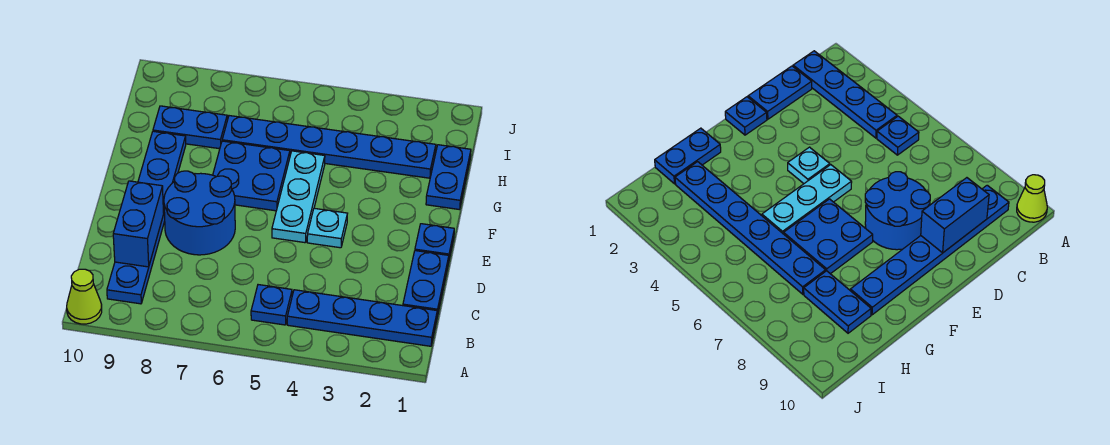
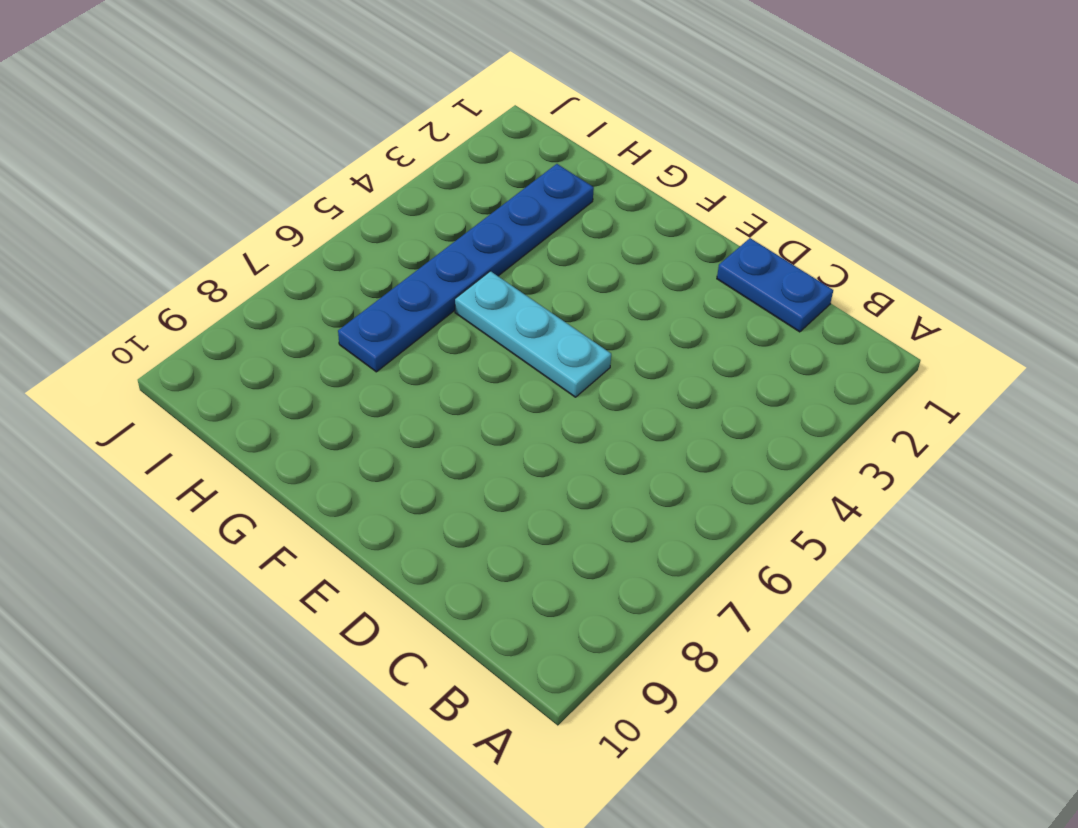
none -> lime cone A10 level 1
none -> blue plate B1:B4 level 1
none -> blue plate B5 level 1

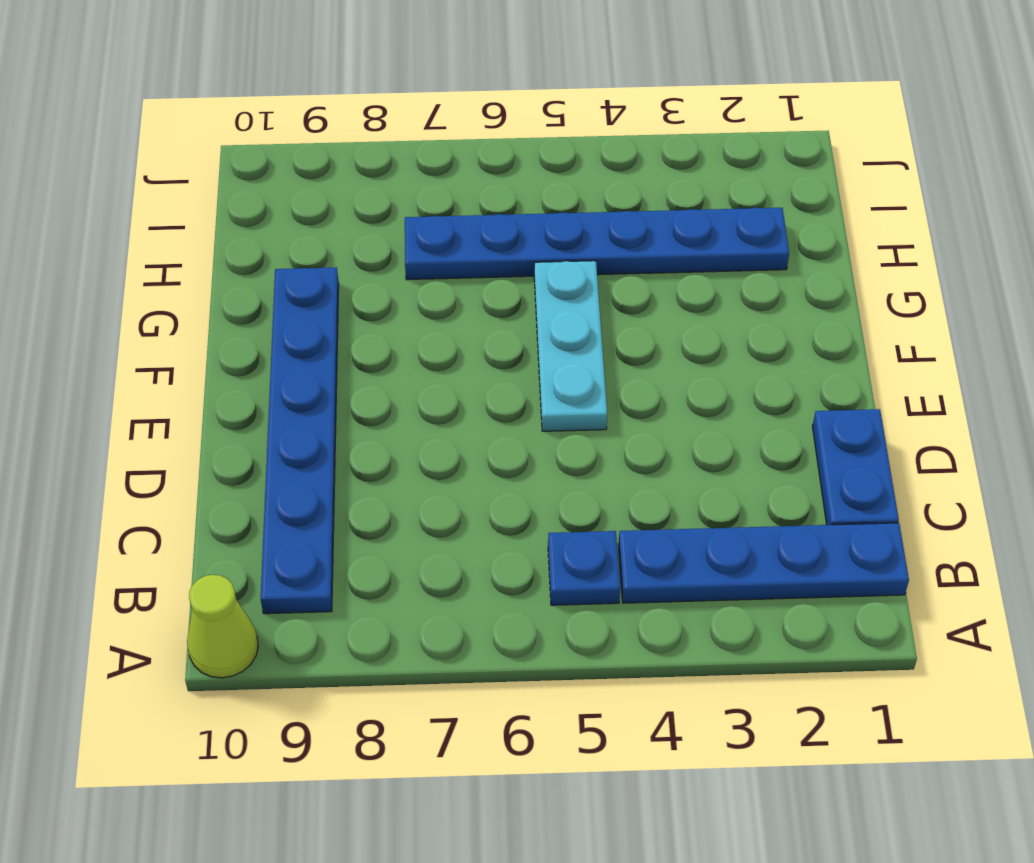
none -> blue round brick D7:E8 level 1
none -> blue plate E1 level 1
none -> cyan plate E4 level 1

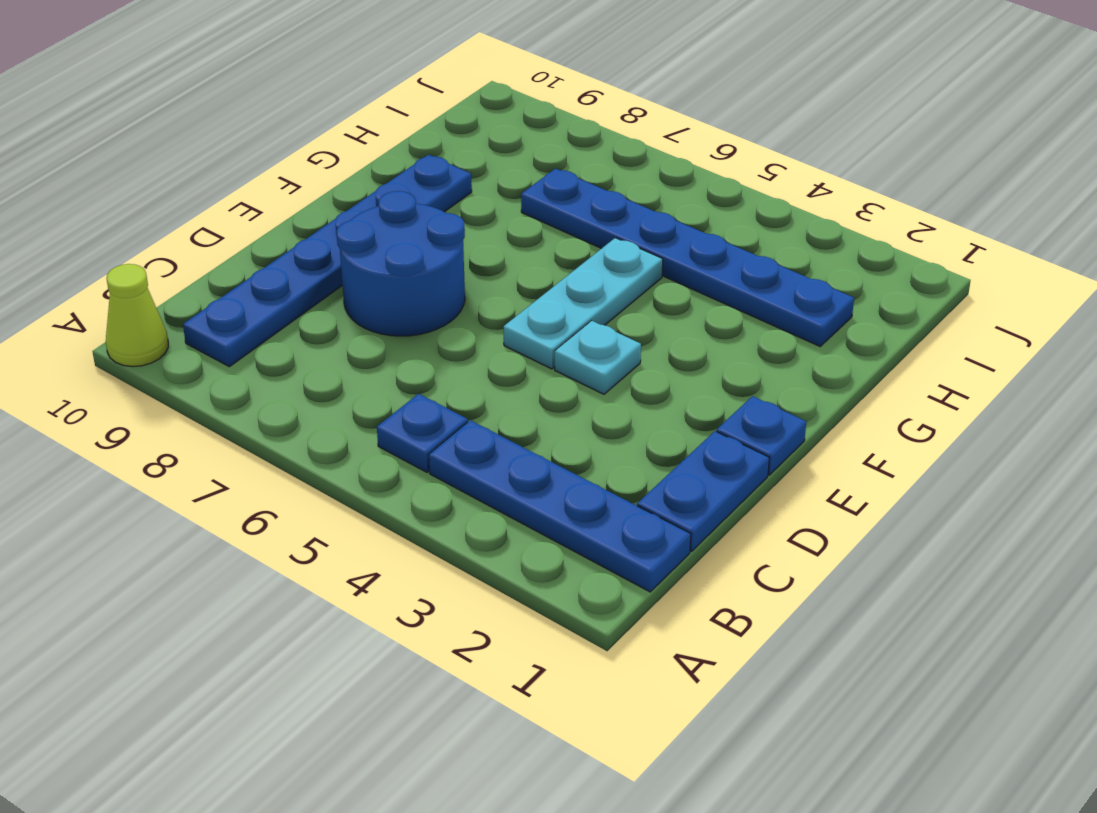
none -> blue plate F6:G7 level 1
none -> blue plate G1:H1 level 1
none -> blue plate H8:H9 level 1

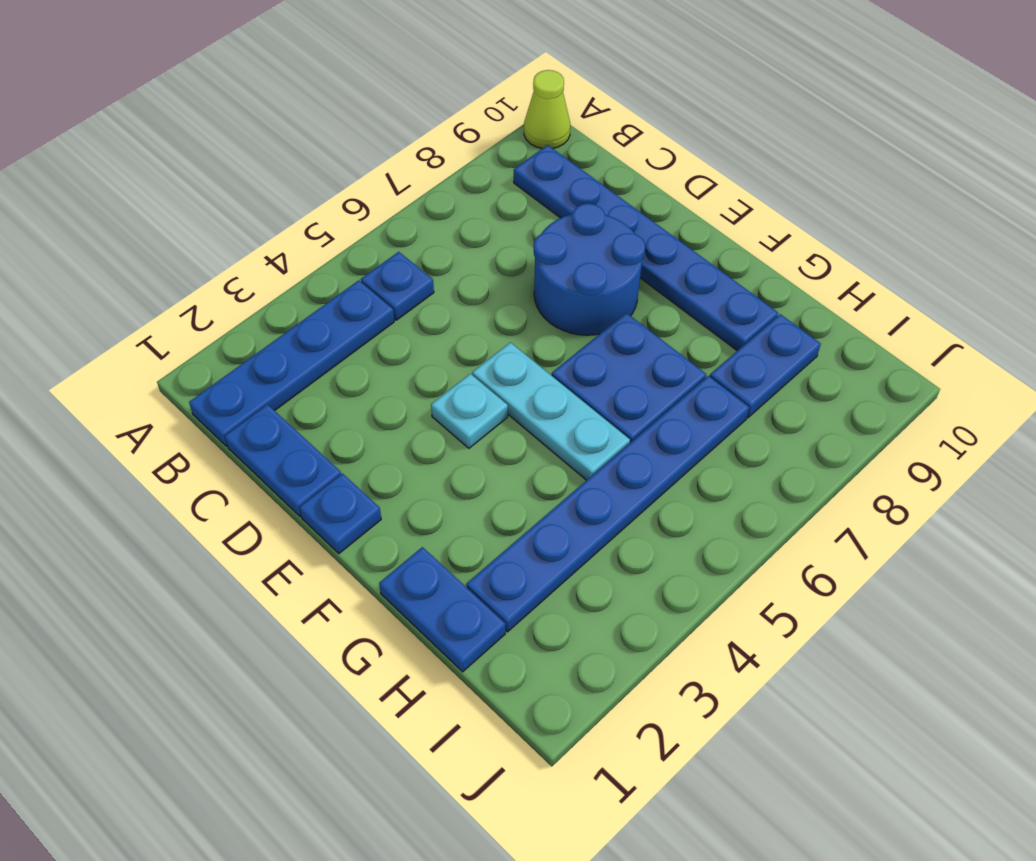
none -> blue brick C9:D9 level 2

